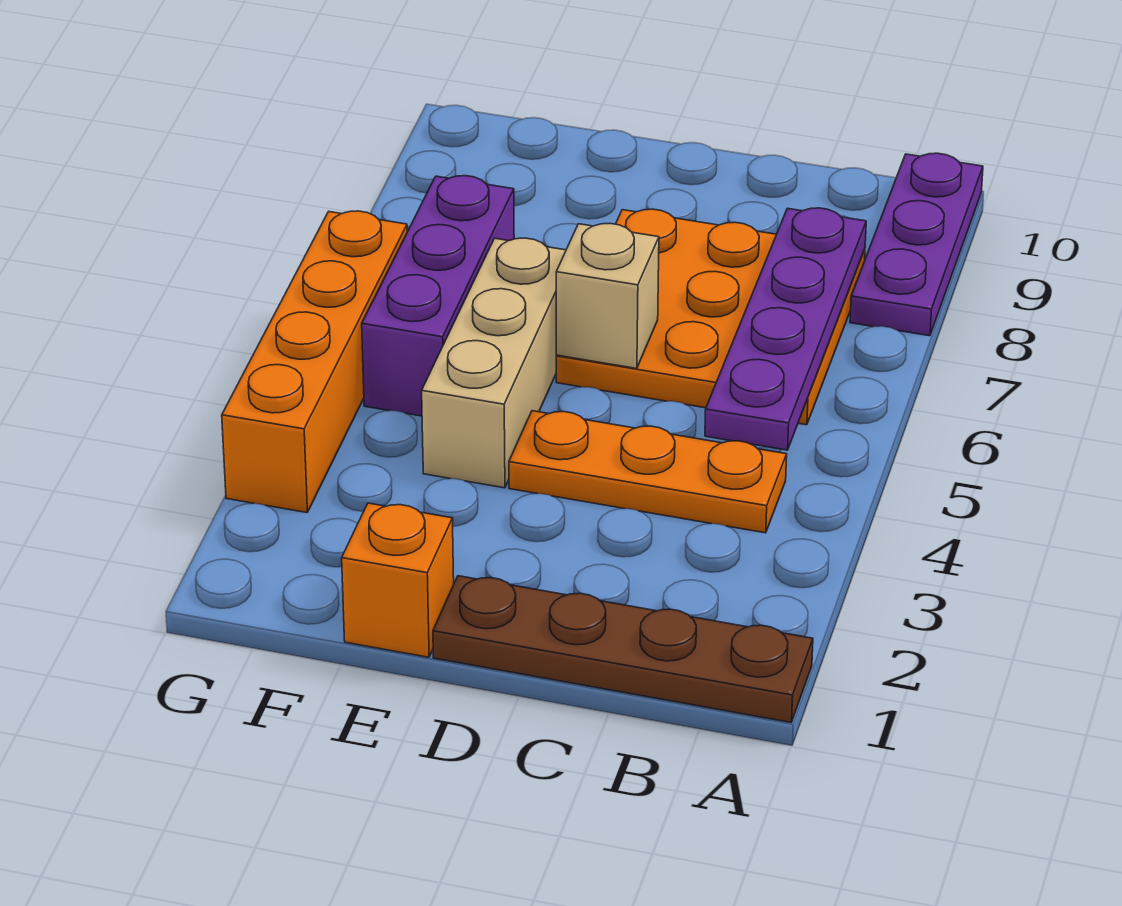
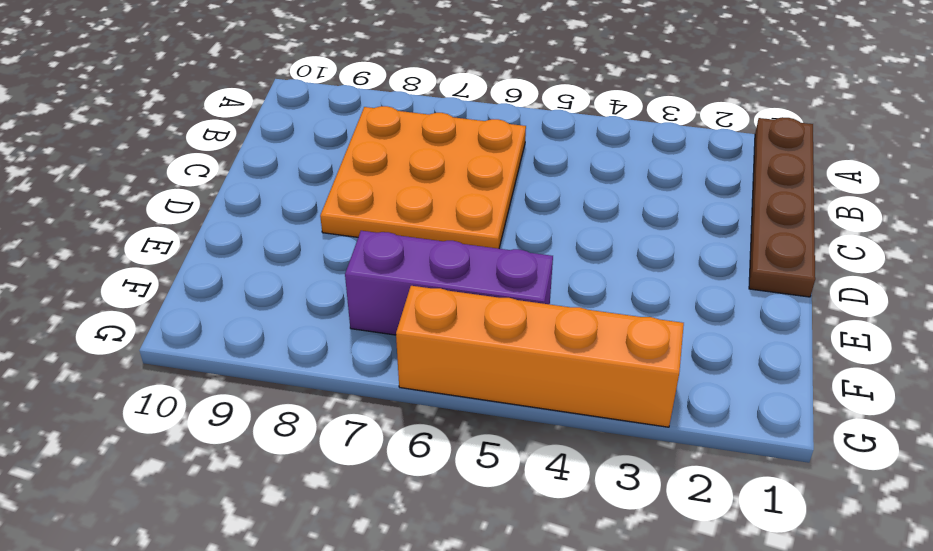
none -> purple plate A8:A10 level 1
none -> orange plate B4:D4 level 1

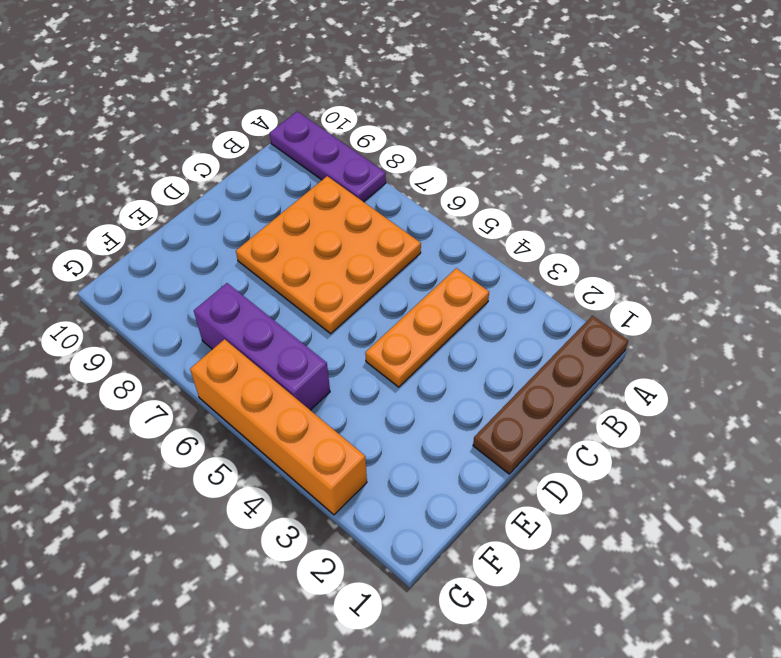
none -> orange brick E1 level 1
none -> tan brick E4:E6 level 1

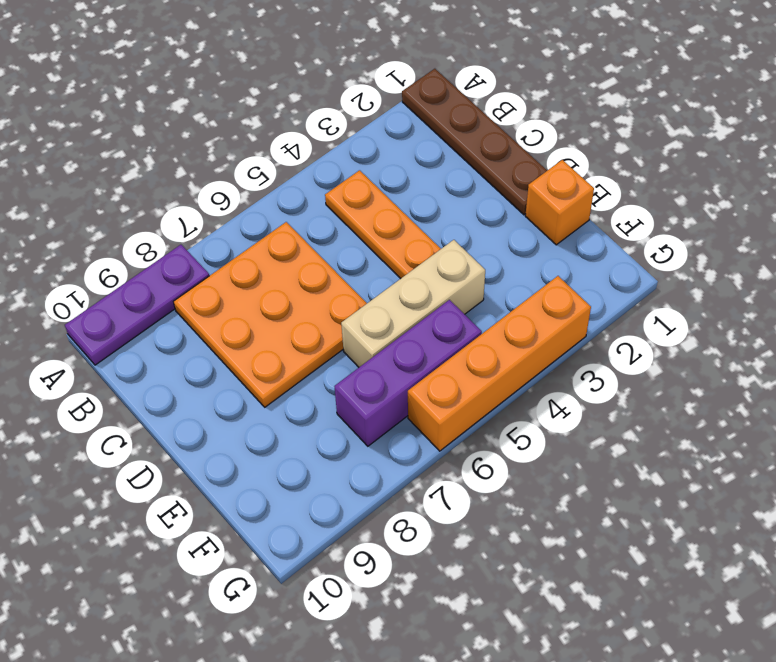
none -> purple plate B5:B8 level 2
none -> tan brick D6 level 2

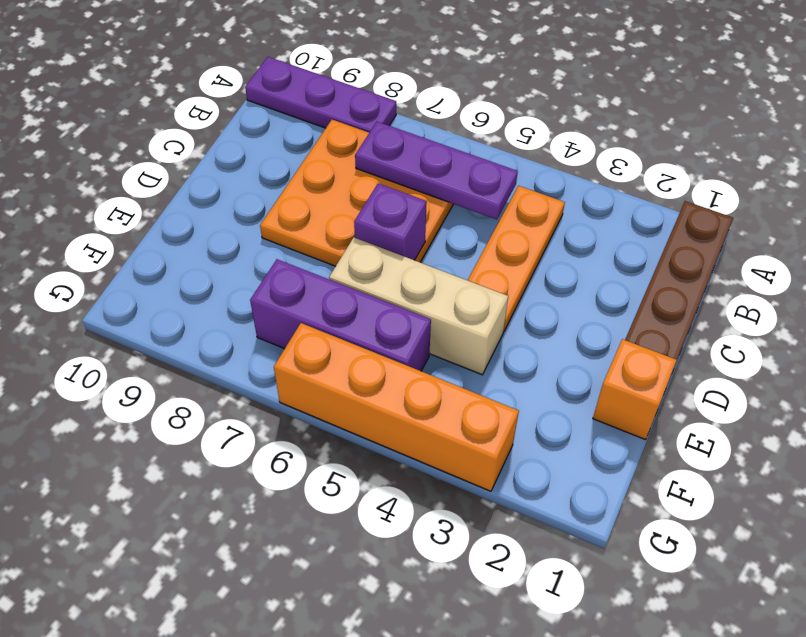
purple plate B5:B7 level 2 -> purple plate B5:B8 level 2
purple brick D6 level 2 -> tan brick D6 level 2

